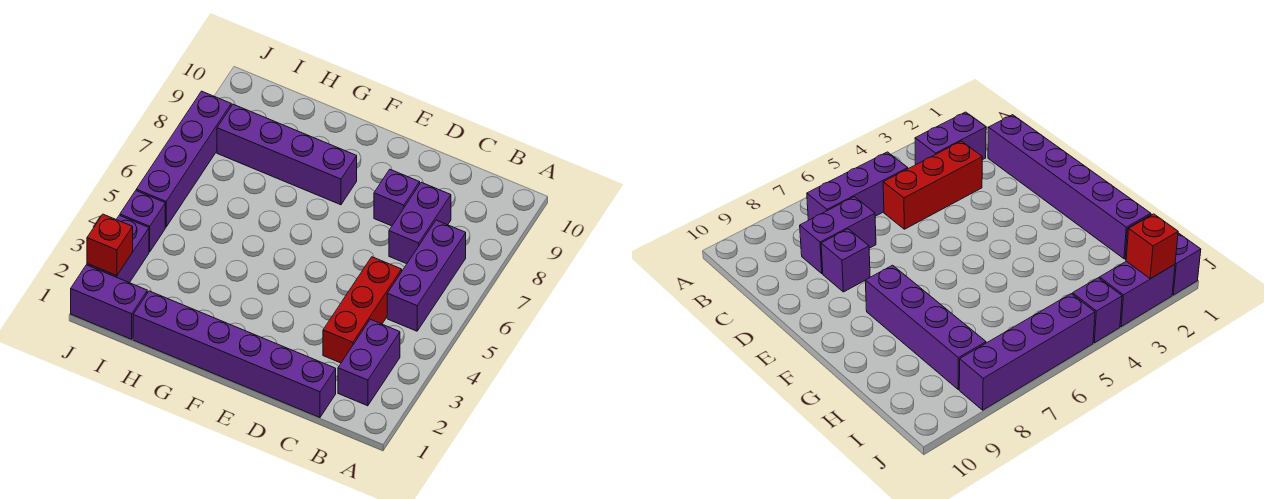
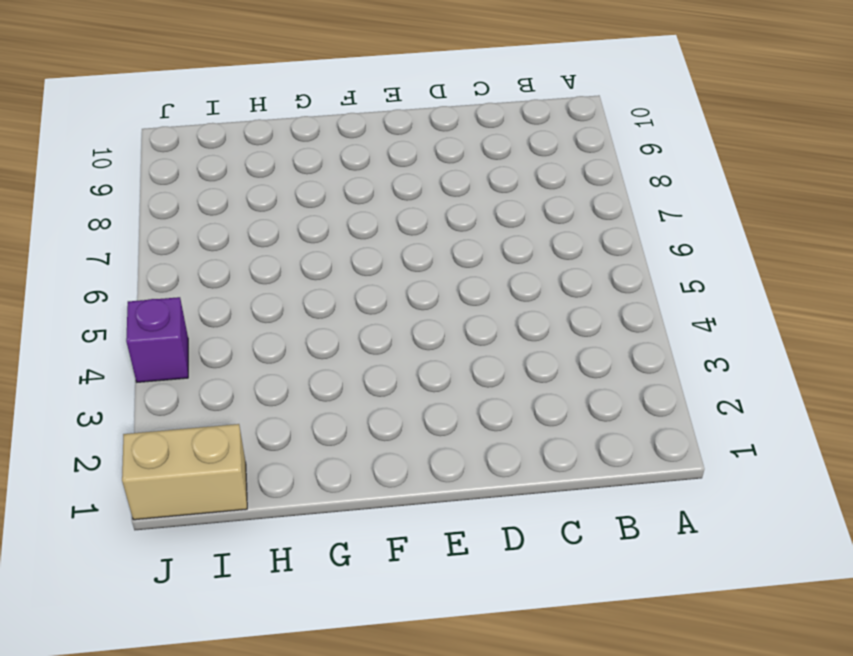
tan brick I1:J1 level 1 -> purple brick I1:J1 level 1
none -> purple brick B2:B3 level 1
none -> purple brick B5:B7 level 1
none -> purple brick C1:H1 level 1

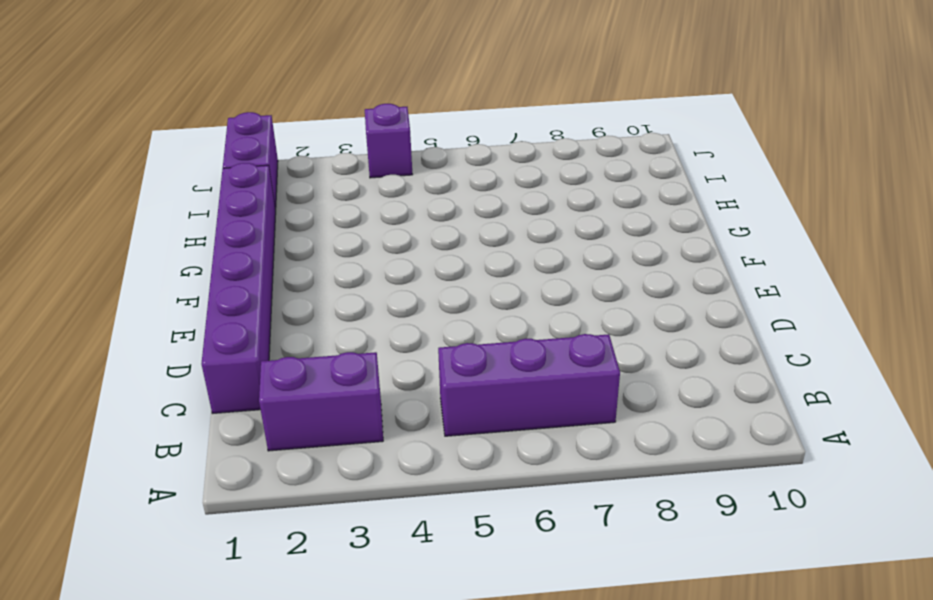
none -> red brick C3:C5 level 1
none -> purple brick C7:C8 level 1
none -> purple brick D8 level 1

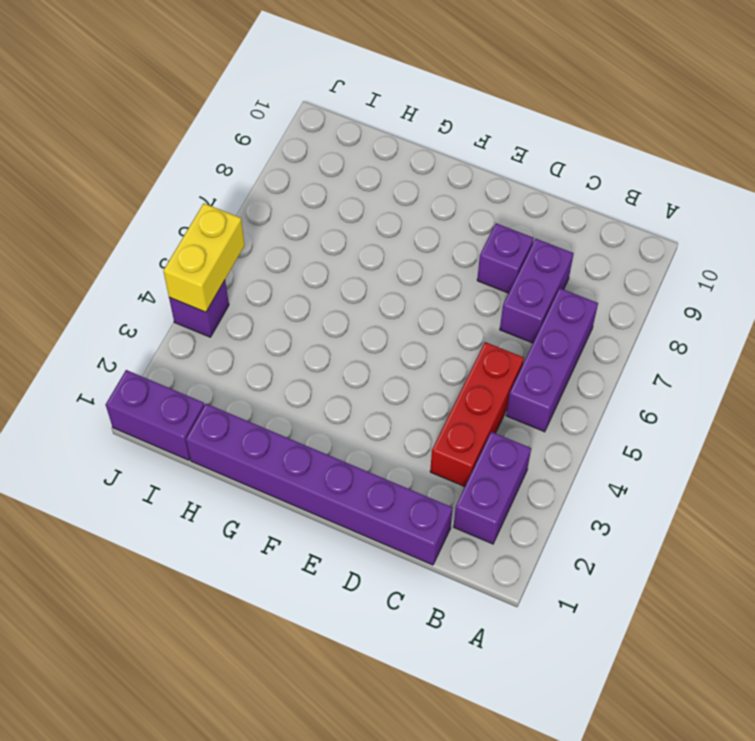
yellow brick J4:J5 level 2 -> none
none -> purple brick F8:I8 level 1
none -> purple brick J2:J3 level 1
none -> purple brick J5:J8 level 1

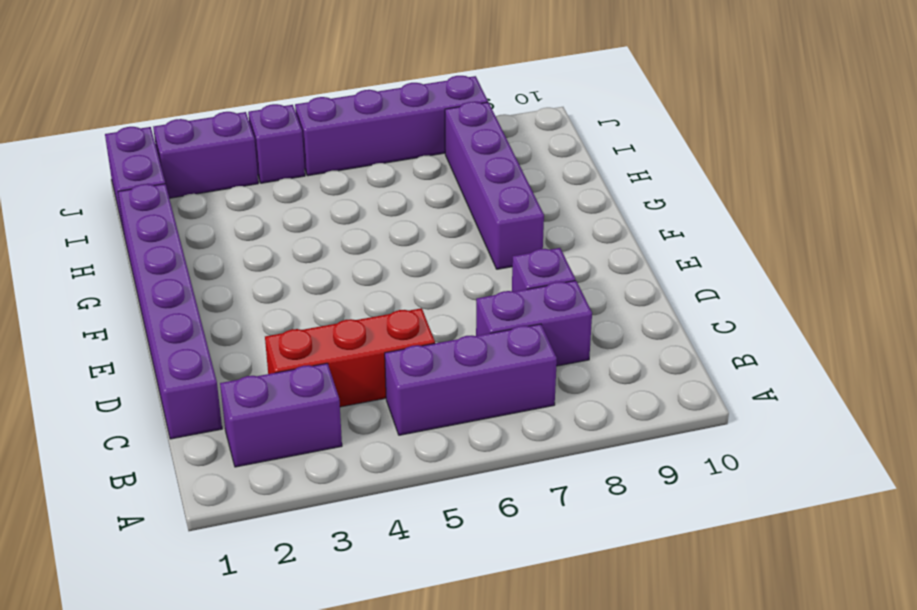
none -> red brick J2 level 2

